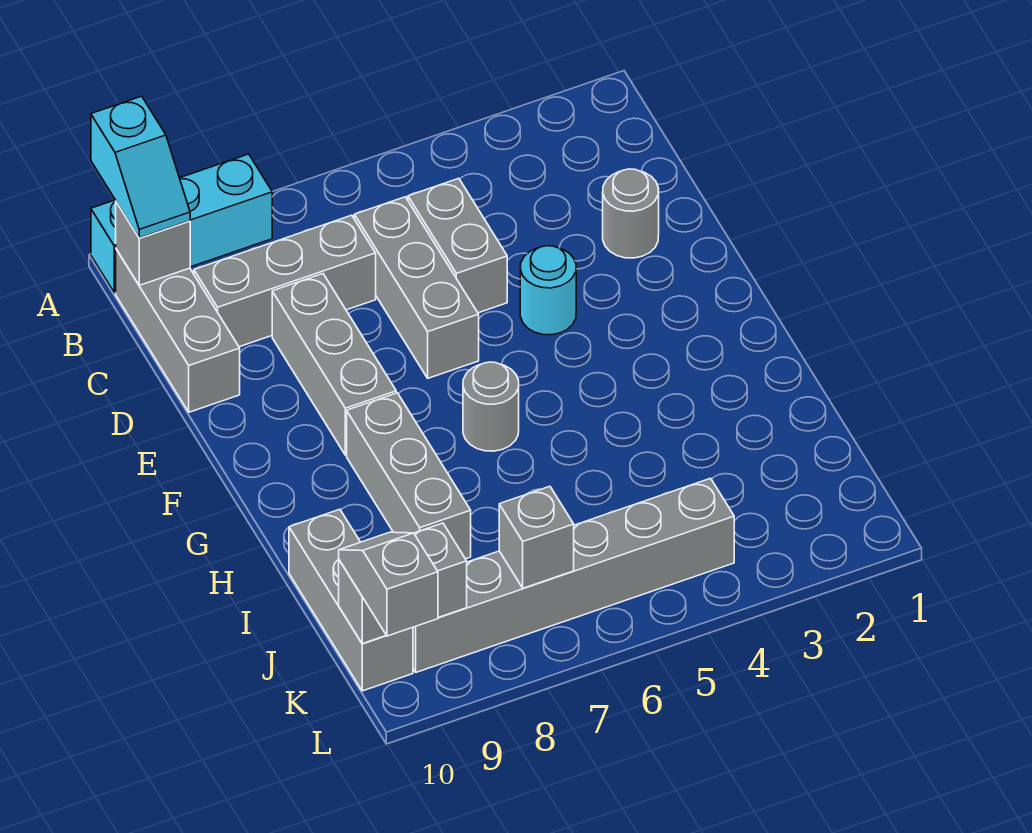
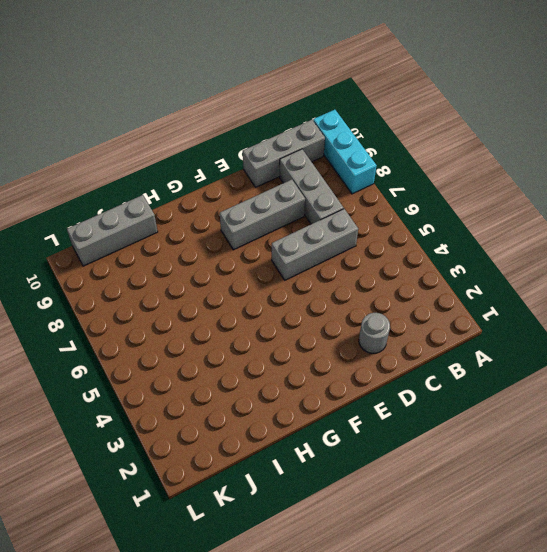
none -> grey brick C5:D5 level 1
none -> cyan round brick E4 level 1
none -> grey round brick G6 level 1

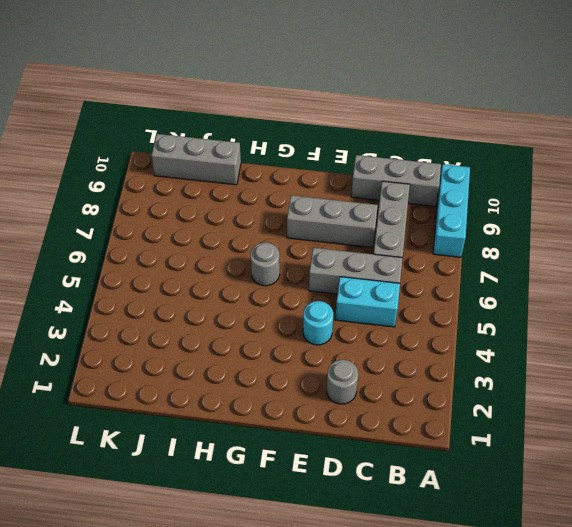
cyan brick C5:D5 level 1 -> grey brick C5:D5 level 1
none -> grey brick G8:I8 level 1
none -> grey brick K4:K9 level 1
none -> grey brick B10 level 2

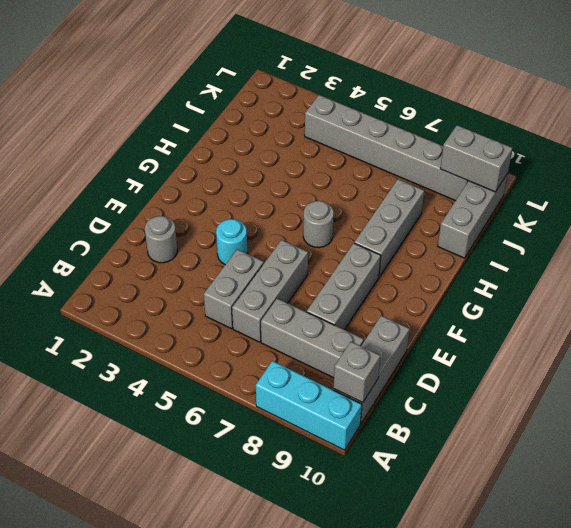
none -> grey brick K7 level 2
none -> cyan slope A10:B10 level 3 top A
none -> grey slope K10:L10 level 3 top L

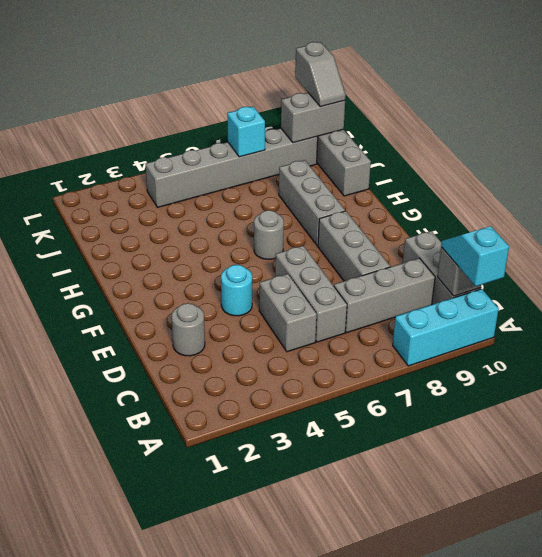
cyan brick K7 level 2 -> grey brick K7 level 2

